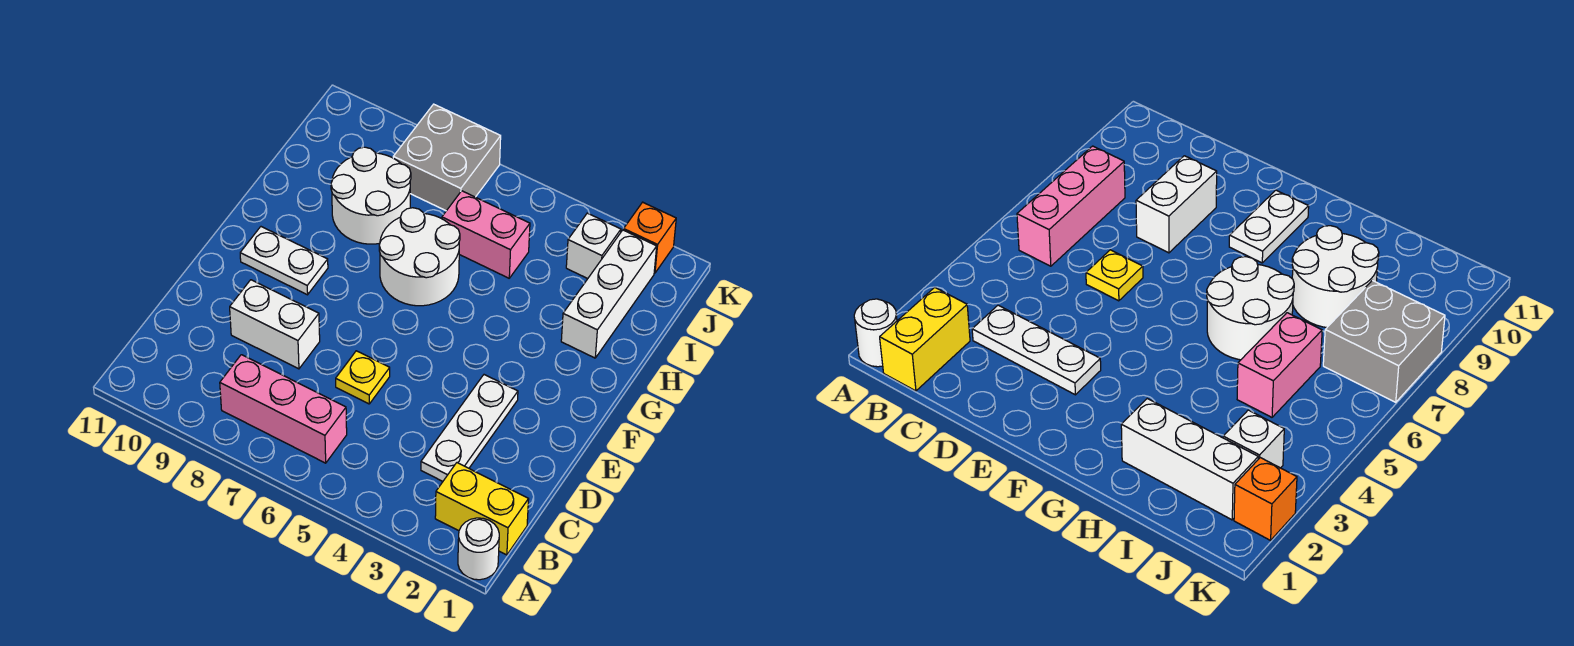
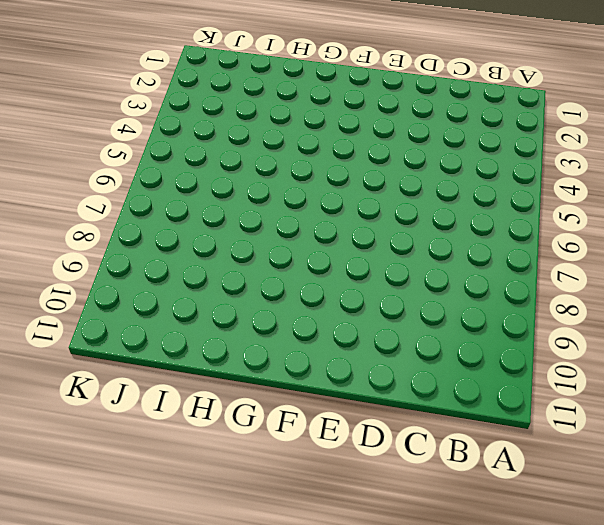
none -> white round brick A1 level 1
none -> yellow brick B1:B2 level 1
none -> pink brick B6:B8 level 1

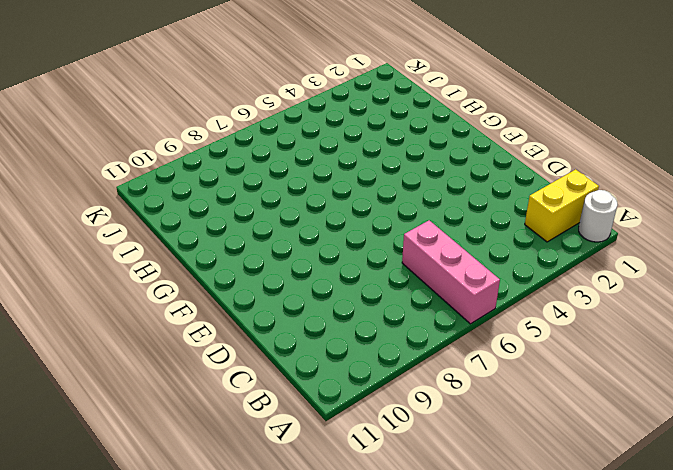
pink brick A6:C6 level 1 -> pink brick B6:B8 level 1
none -> white plate C3:E3 level 1
none -> yellow plate D6 level 1
none -> white brick D8:D9 level 1

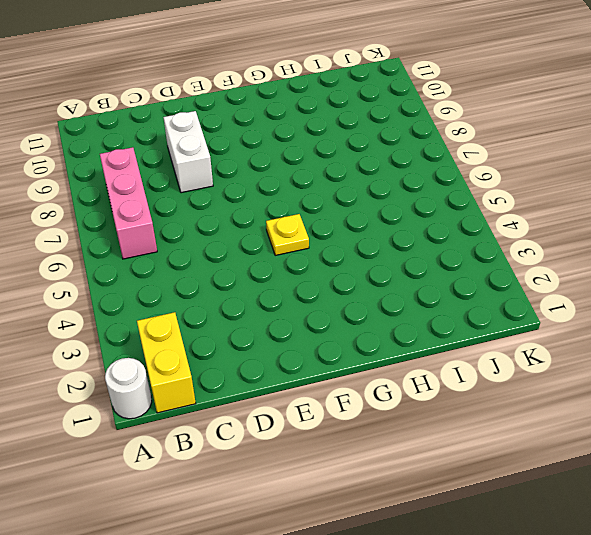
yellow plate F5 level 1 -> yellow plate D6 level 1
none -> white plate C3:E3 level 1
none -> white plate F9:F10 level 1
none -> white round brick G6:H7 level 1

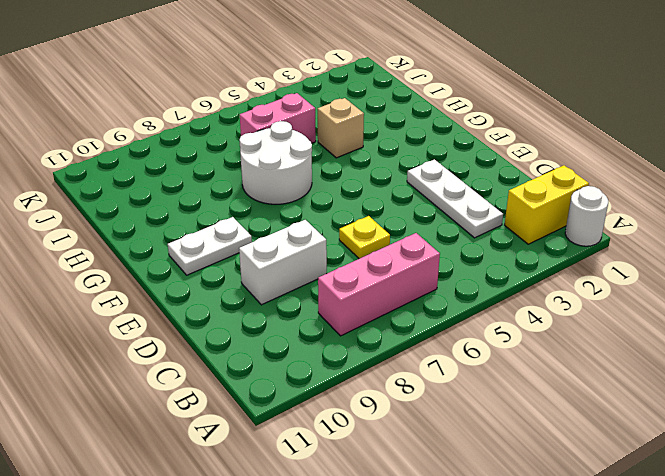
tan brick H4 level 1 -> none
none -> white brick H2:J2 level 1
none -> white round brick H8:I9 level 1
none -> white brick J3 level 1

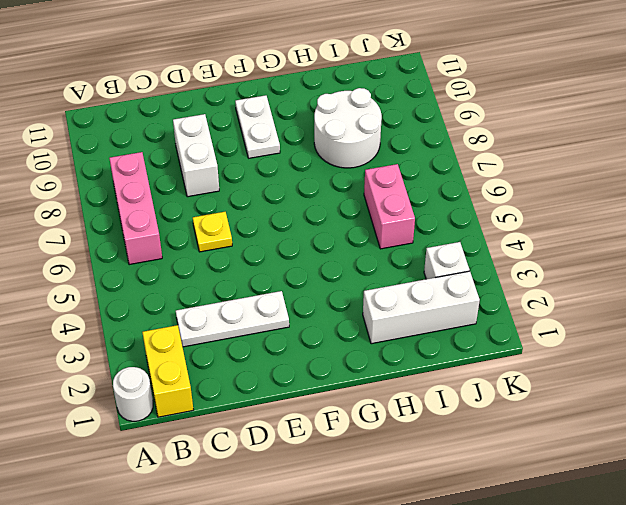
none -> white round brick G6:H7 level 1
none -> grey brick J7:K8 level 1
none -> orange brick K2 level 1

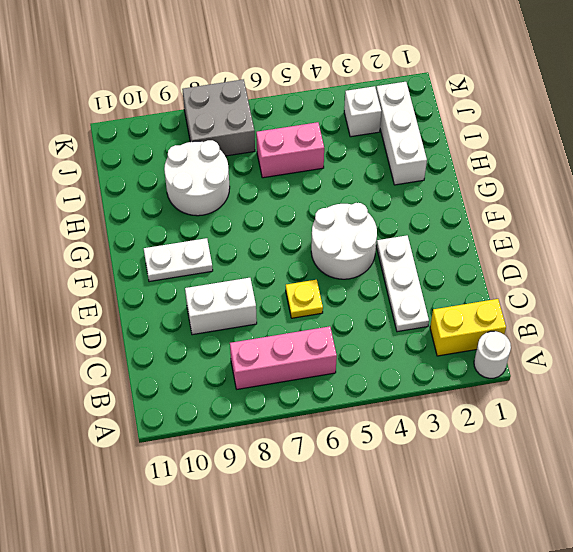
white round brick E4:F5 level 1 -> white round brick G6:H7 level 1
none -> orange brick K2 level 1

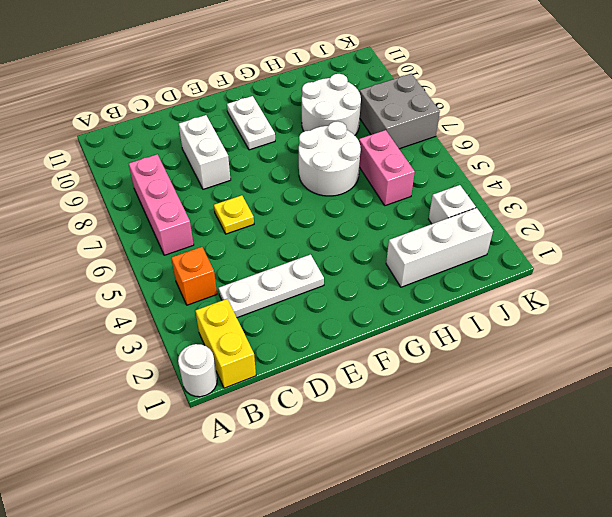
orange brick B4 level 1 -> orange brick K2 level 1

